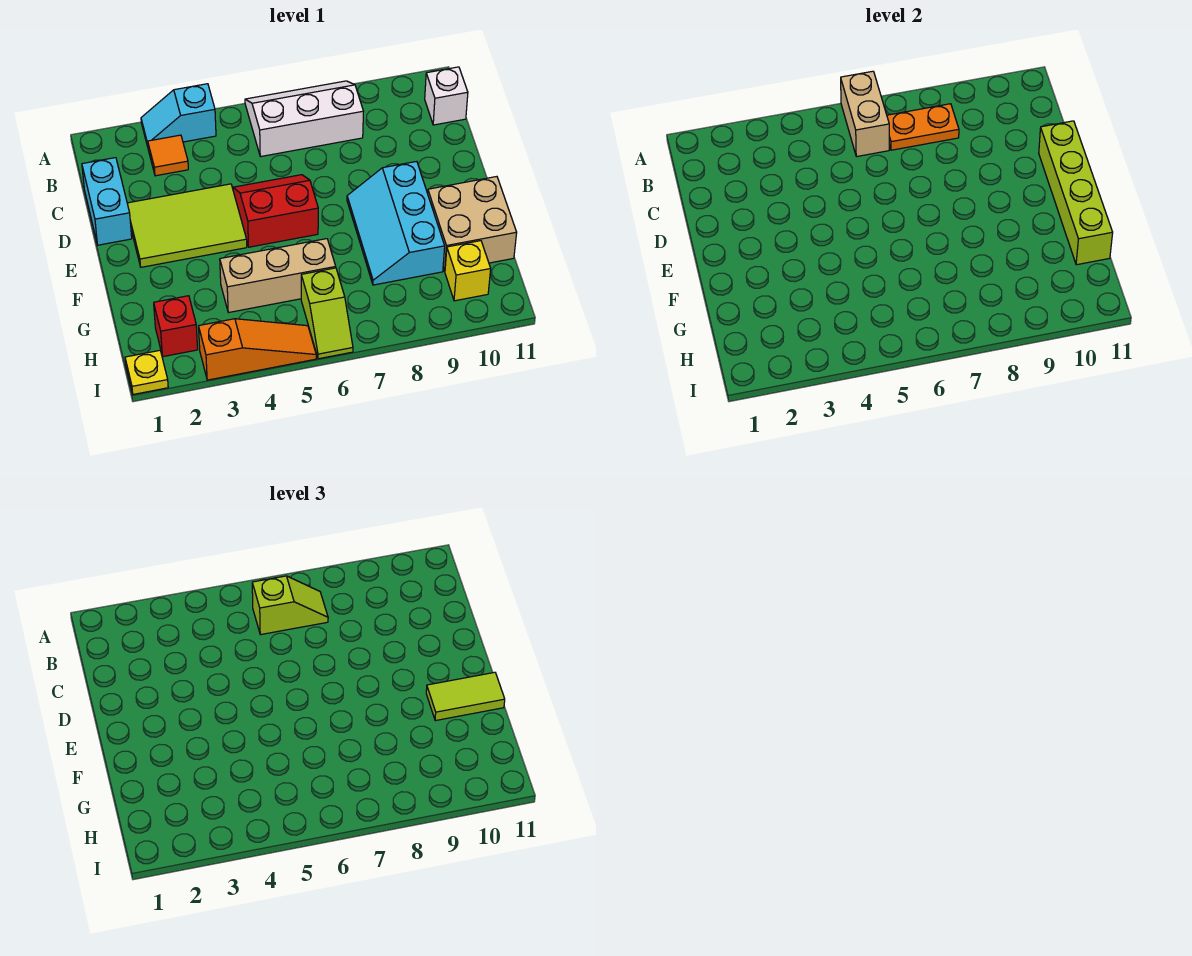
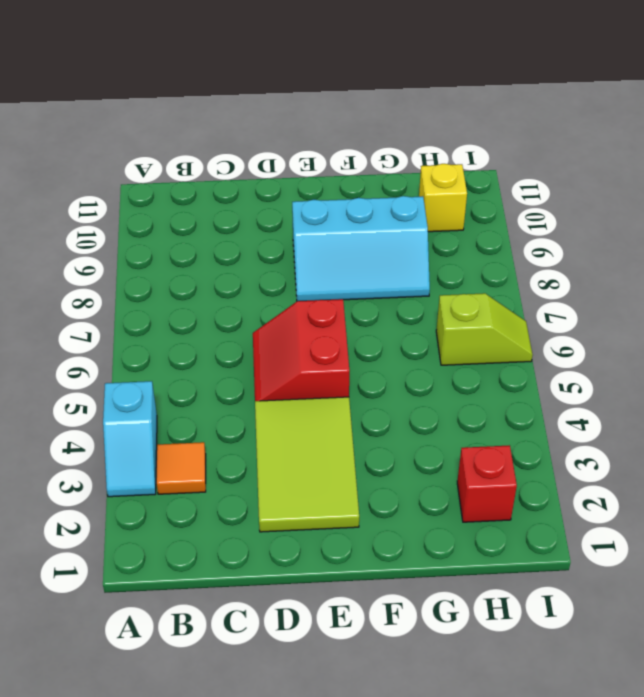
none -> white slope A6:B8 level 1 top B
none -> white brick B11 level 1
none -> cyan brick C1:D1 level 1

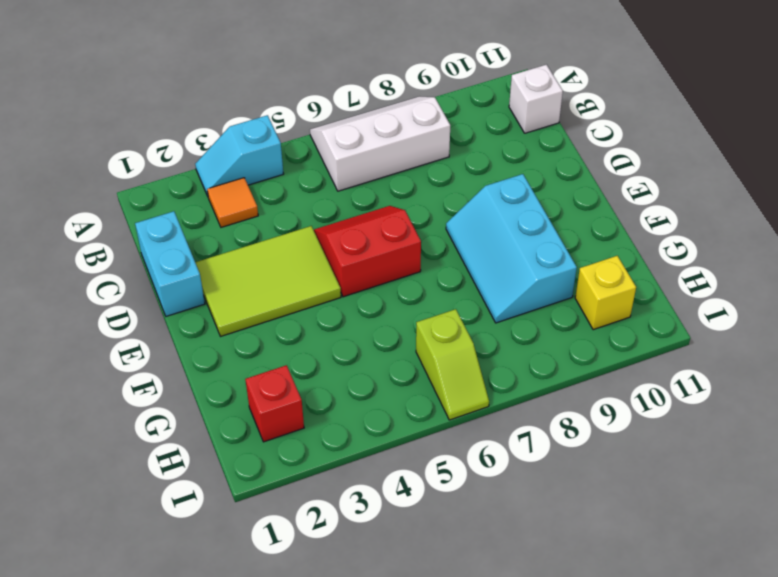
none -> tan brick F10:G11 level 1
none -> tan brick G4:G6 level 1
none -> yellow plate I1 level 1

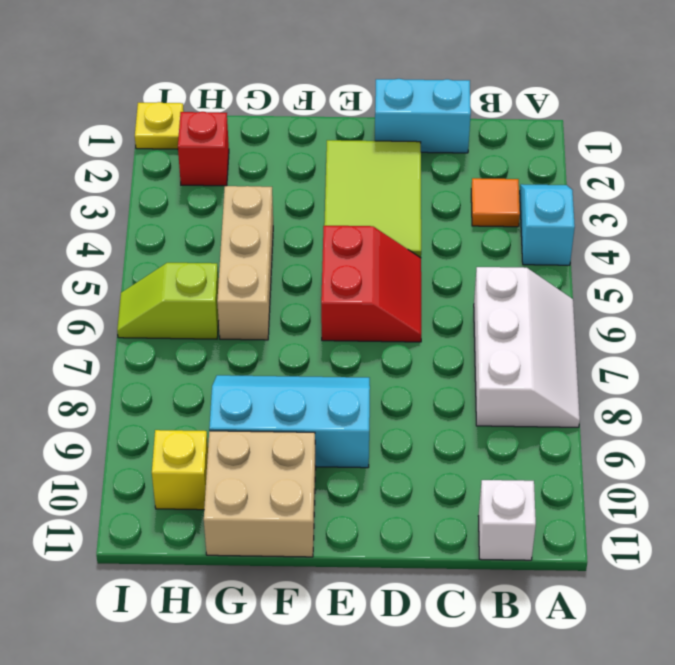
none -> orange slope I3:I5 level 1 top 3
none -> tan brick A6:B6 level 2
none -> orange plate B7:B8 level 2

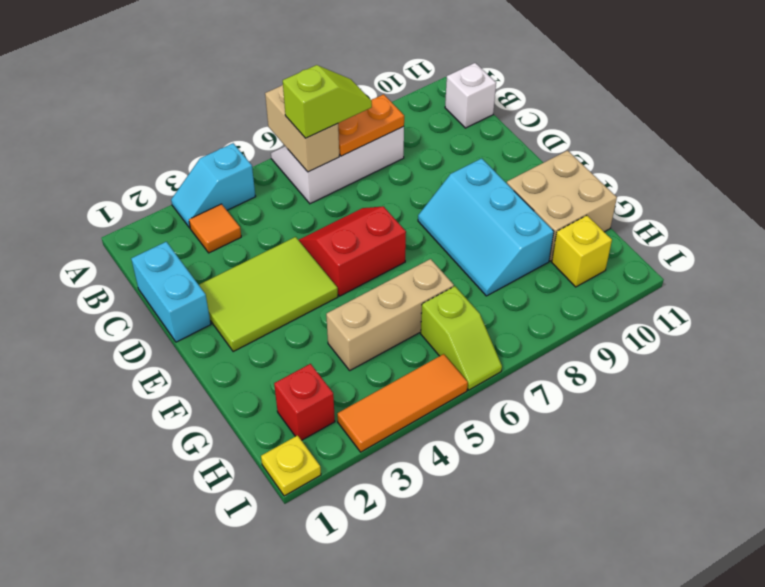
orange tile I3:I5 level 1 -> orange slope I3:I5 level 1 top 3
none -> lime brick D11:G11 level 2
none -> lime tile F10:F11 level 3

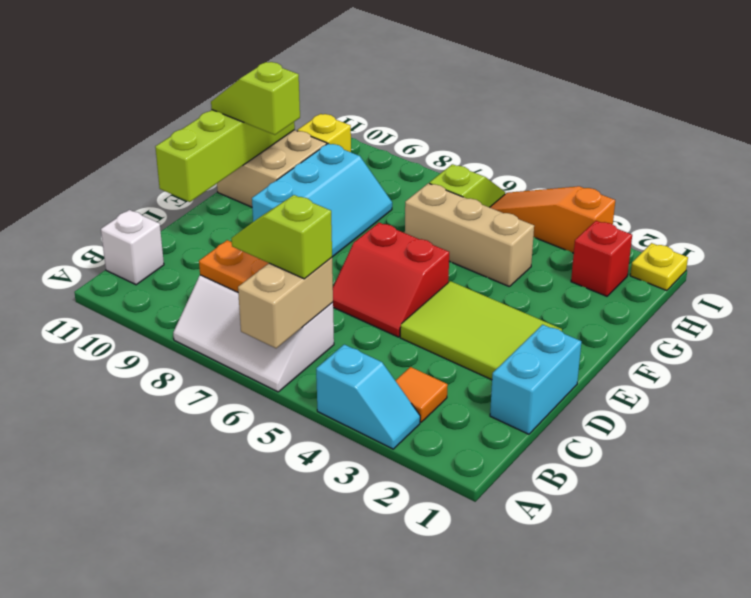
lime slope F10:F11 level 3 top 10 -> lime tile F10:F11 level 3

